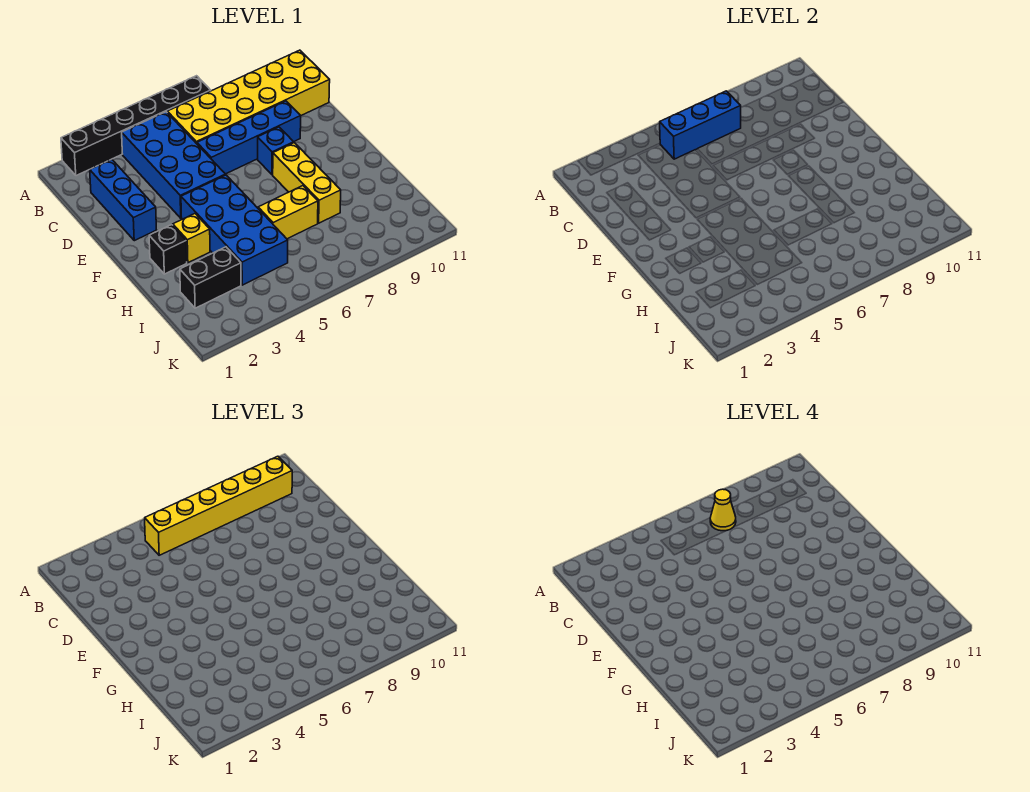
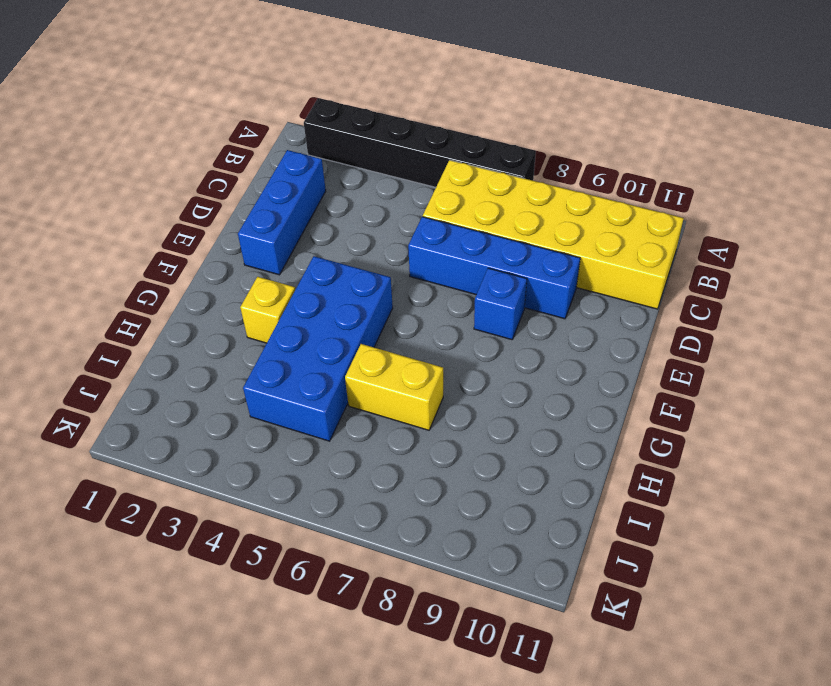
none -> blue brick B4:E5 level 1
none -> yellow brick F8:H8 level 1
none -> black brick G2 level 1

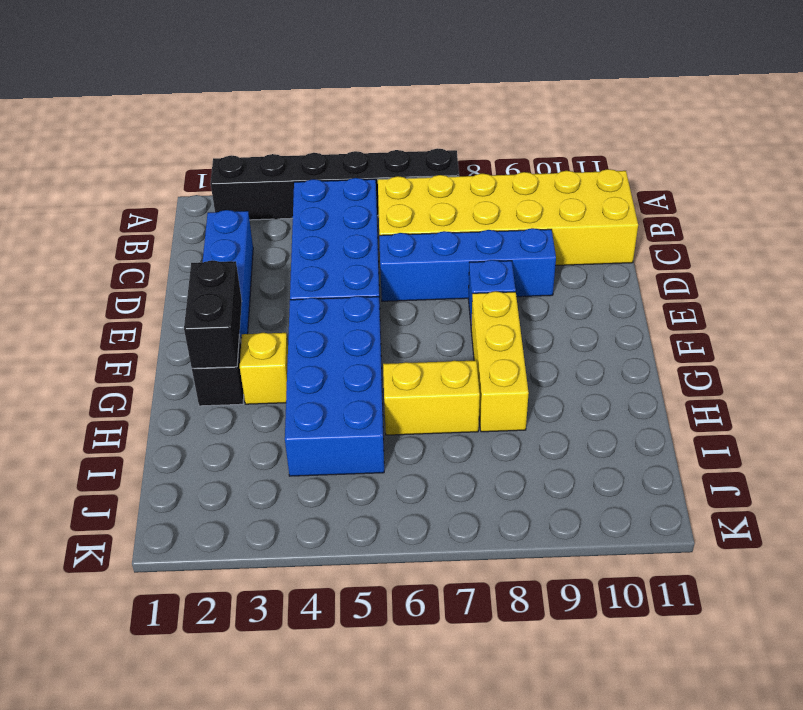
black brick F2:G2 level 2 -> black brick I2:I3 level 1
none -> blue brick B5:B7 level 2
none -> yellow brick B5:B10 level 3
none -> yellow cone B7 level 4

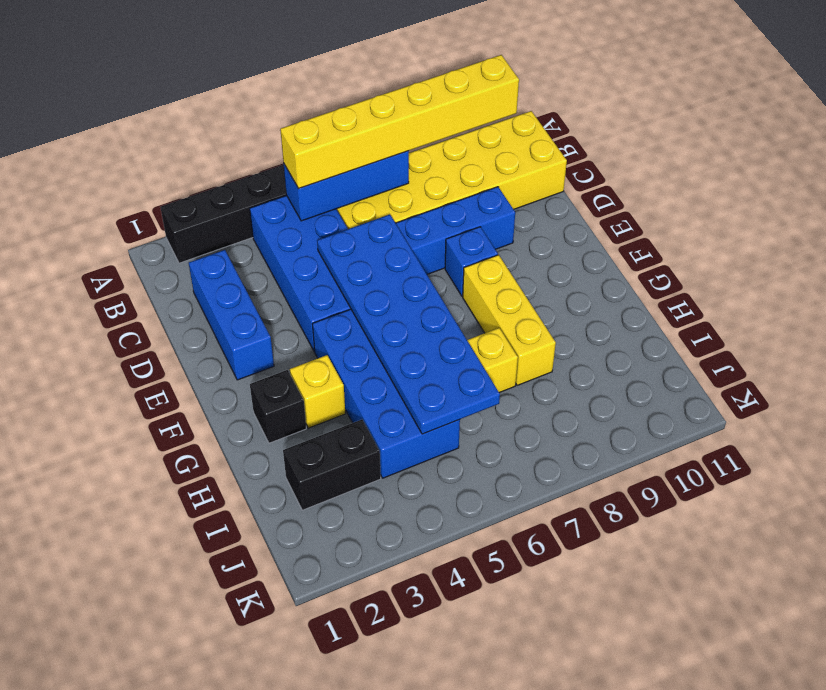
blue plate D5:I6 level 2 -> none
none -> yellow cone B7 level 4

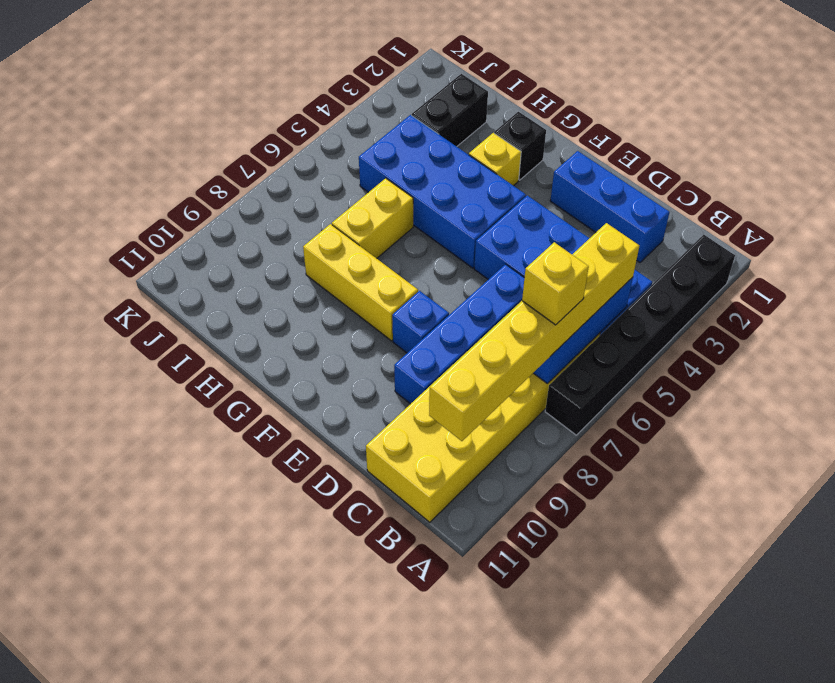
yellow brick B7 level 4 -> yellow cone B7 level 4

